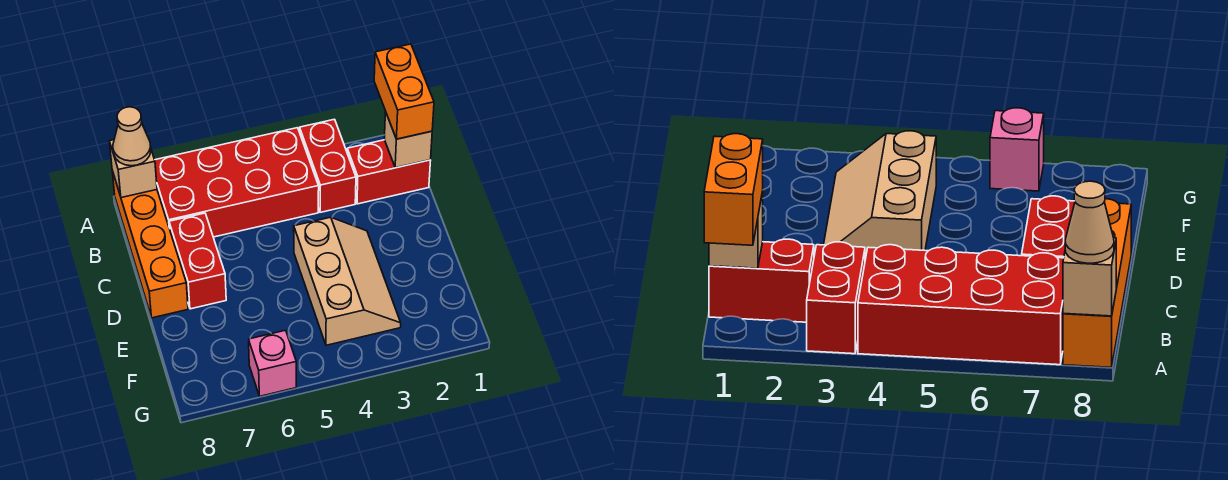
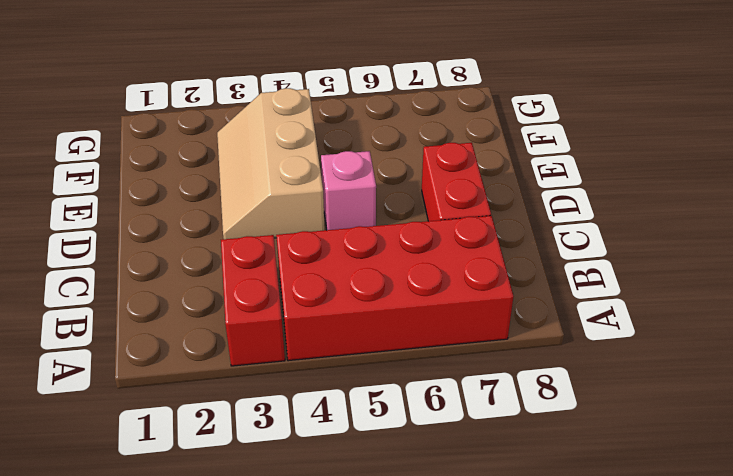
pink brick D5 level 1 -> pink brick G6 level 1
none -> orange brick A8:D8 level 1
none -> red brick B1:B2 level 1

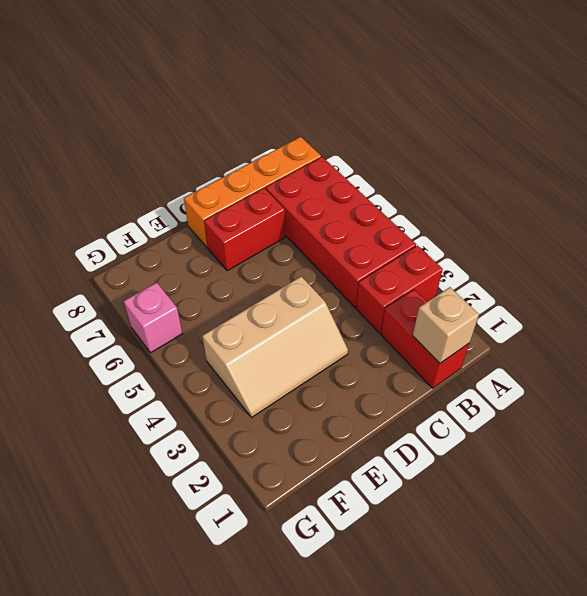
none -> tan brick A8 level 2
none -> orange brick A1:B1 level 3

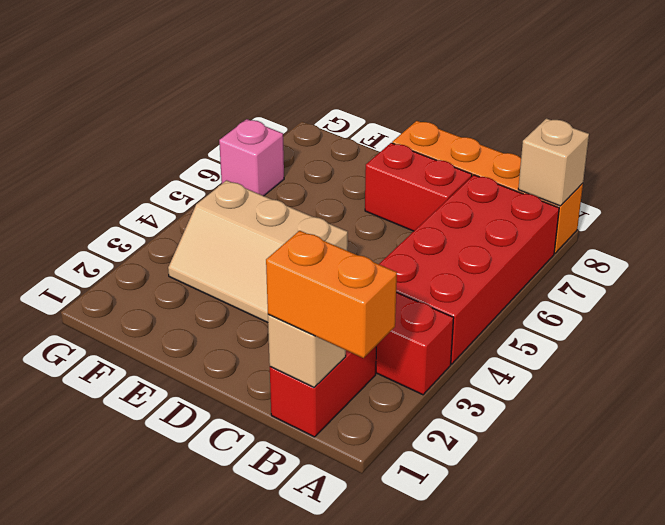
none -> tan cone A8 level 3

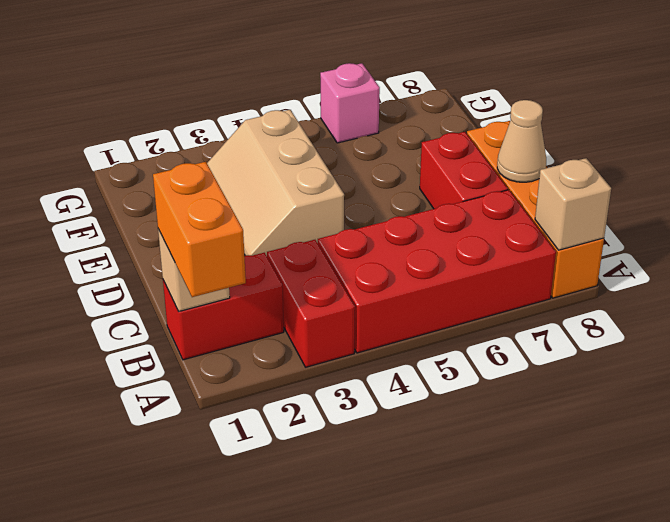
tan cone C8 level 2 -> tan cone A8 level 3

